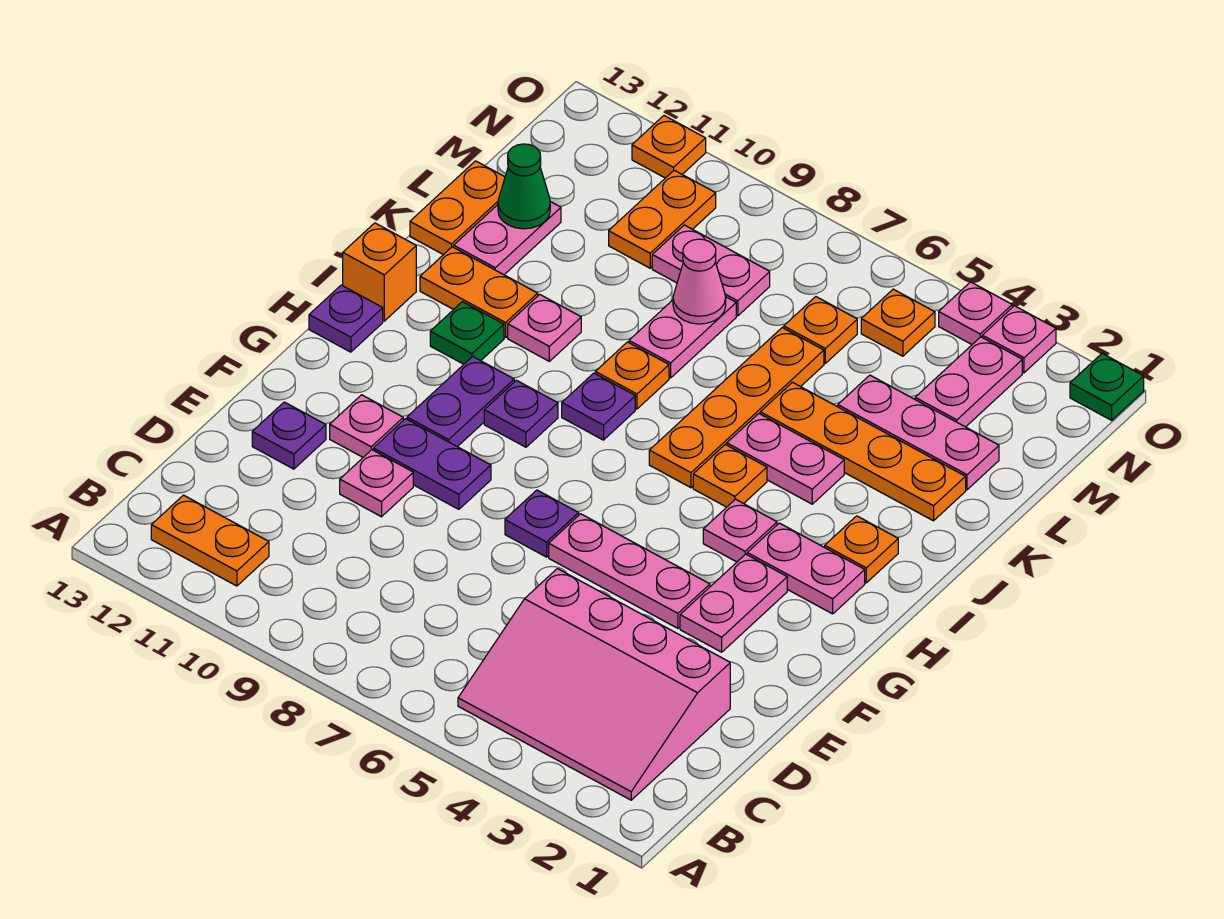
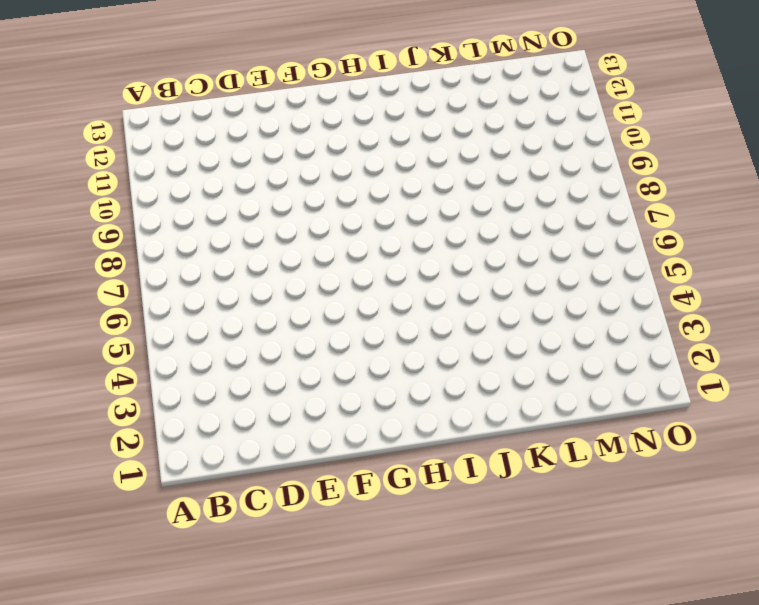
none -> pink slope B2:D5 level 1 top D
none -> orange plate B11:B12 level 1
none -> pink plate E10 level 1
none -> purple plate E12 level 1

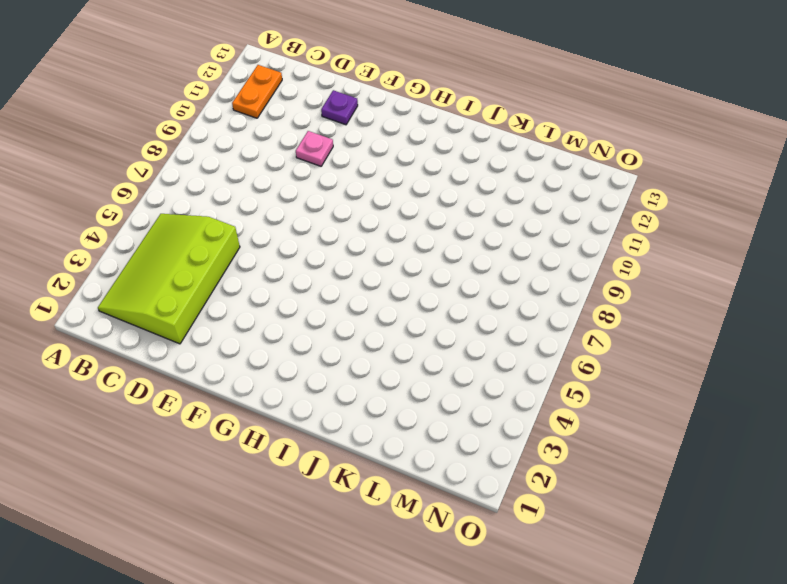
lime slope B2:D5 level 1 top D -> pink slope B2:D5 level 1 top D
none -> pink plate F3:G3 level 1
none -> pink plate F4:F6 level 1
none -> purple plate F7 level 1
none -> purple plate F9:F10 level 1

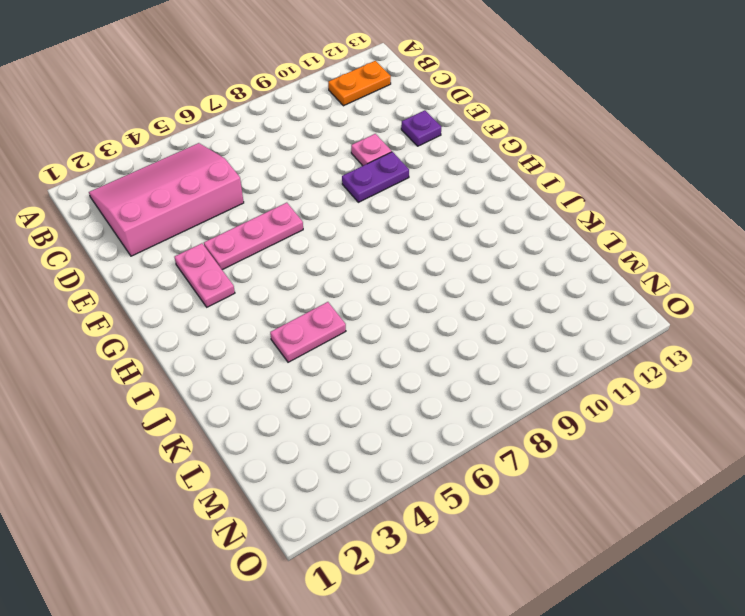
none -> purple plate F7 level 1
none -> pink plate F11 level 1
none -> purple plate G10:H10 level 1
none -> pink plate H2:H3 level 1

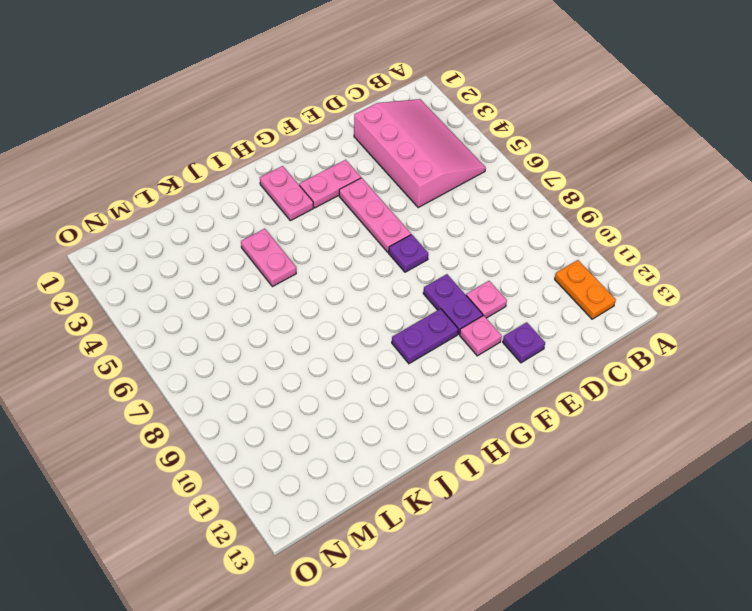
none -> pink plate H4 level 1
none -> purple plate H9 level 1
none -> purple plate H13 level 1
none -> orange plate I2 level 1

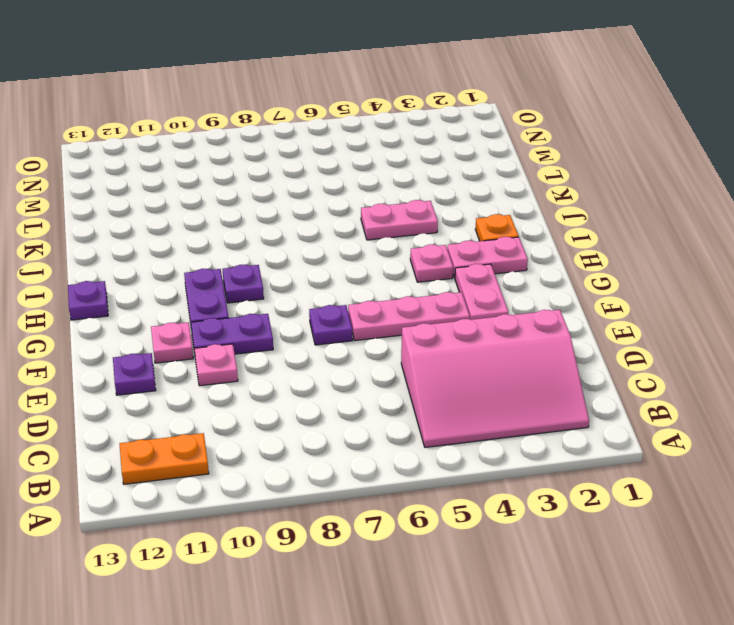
none -> orange plate I5 level 1
none -> orange plate I6:L6 level 1
none -> purple plate I8 level 1
none -> green plate I11 level 1

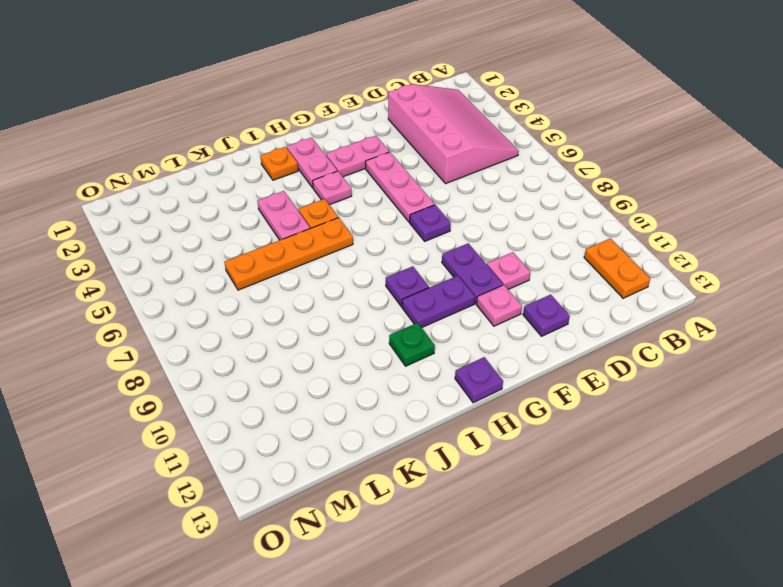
none -> purple plate I8 level 1
none -> orange brick I13 level 1
none -> orange plate J8 level 1
none -> pink plate J10 level 1

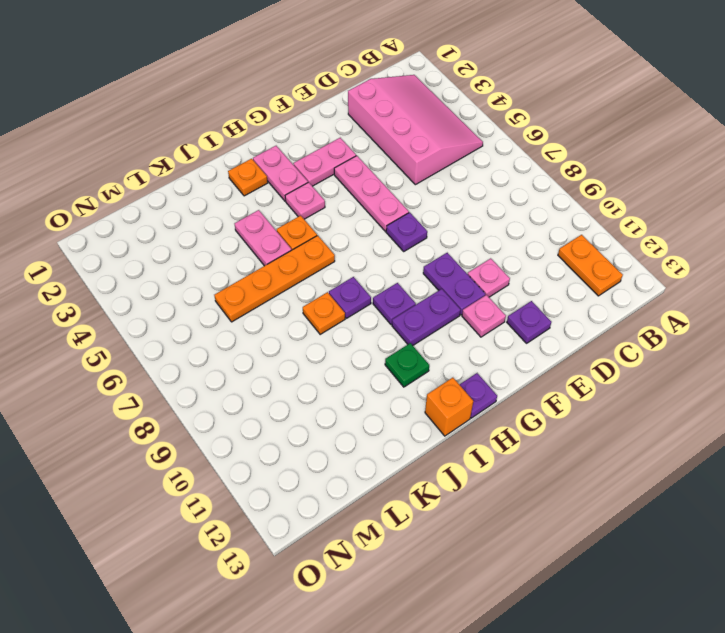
none -> pink plate J10 level 1
none -> orange plate J11:J12 level 1
none -> orange plate K2:K5 level 1
none -> pink plate K8:L8 level 1

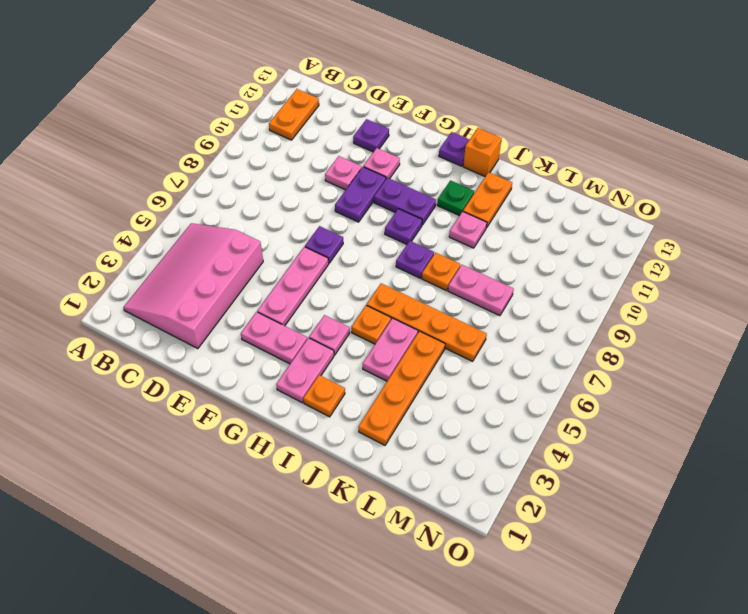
none -> pink plate K12:L12 level 1
none -> orange plate K13:L13 level 1
none -> pink plate L2:L4 level 1
none -> pink plate M3:N3 level 1

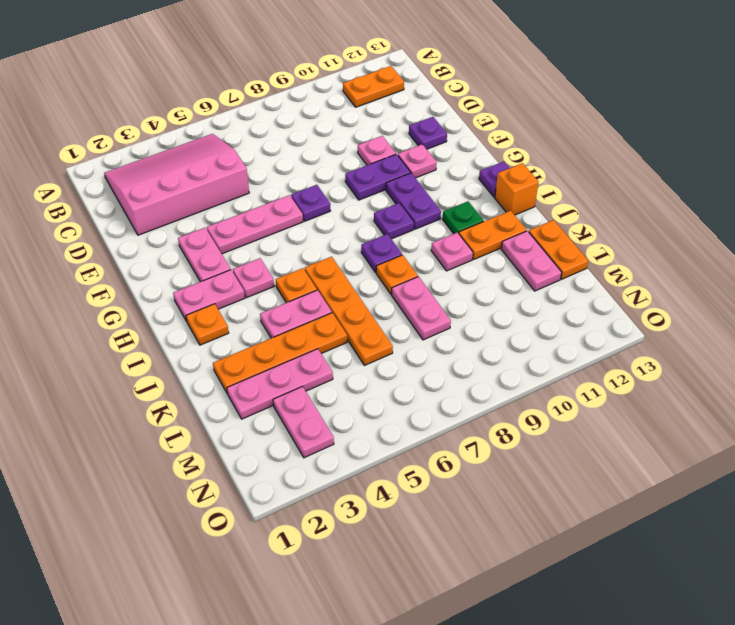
none -> orange plate M6 level 1
none -> pink plate M8:M9 level 1
none -> orange plate M10:N10 level 1
none -> orange plate N5 level 1

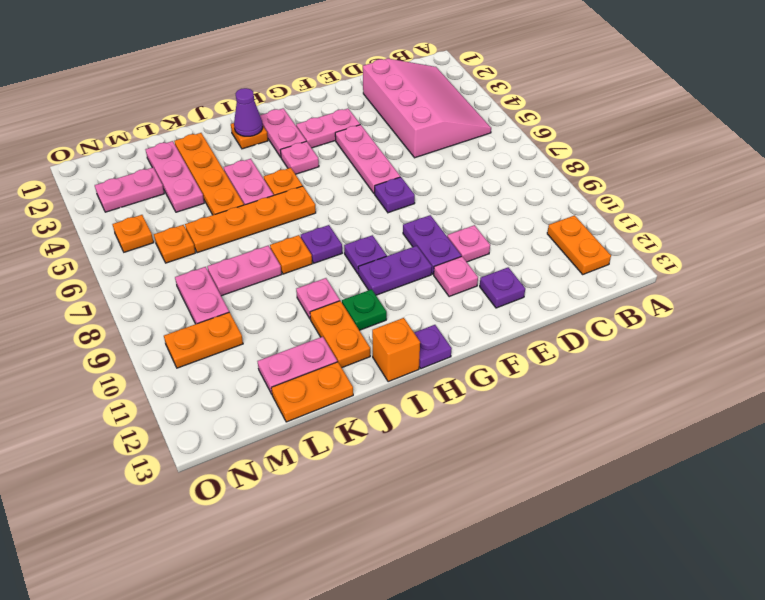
purple cone I2 level 2 -> none
none -> green plate O1 level 1
none -> pink plate O3 level 1
none -> pink plate O4 level 1
none -> orange plate O11 level 1

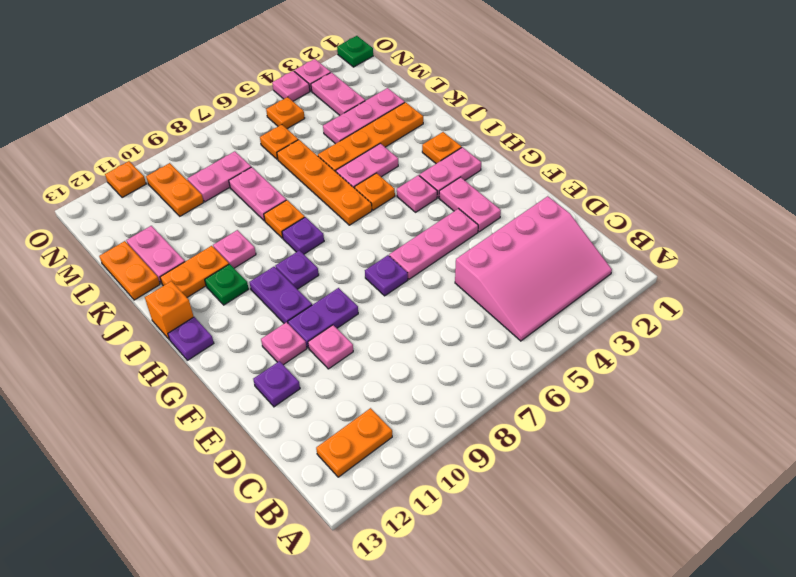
none -> pink cone L8 level 2
none -> green cone L12 level 2

